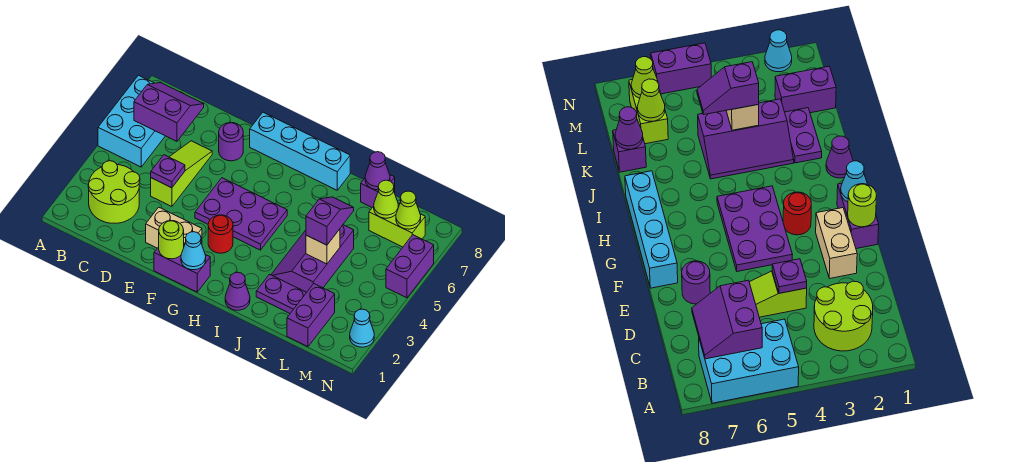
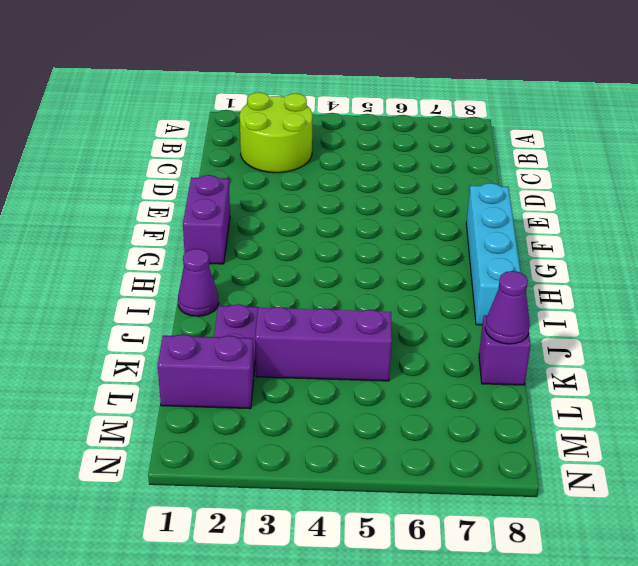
none -> cyan brick A5:B7 level 1
none -> lime slope D4:D6 level 1 top 4
none -> tan brick E2:F2 level 1

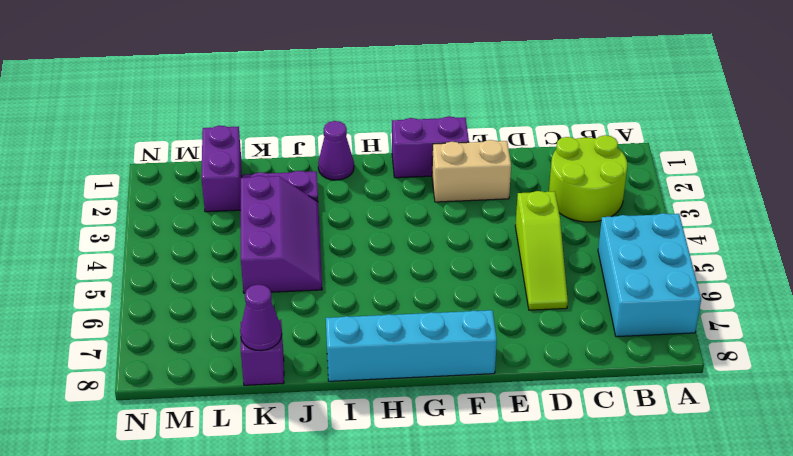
none -> purple round brick E7 level 1
none -> purple plate F4:H5 level 1
none -> red round brick G3 level 1

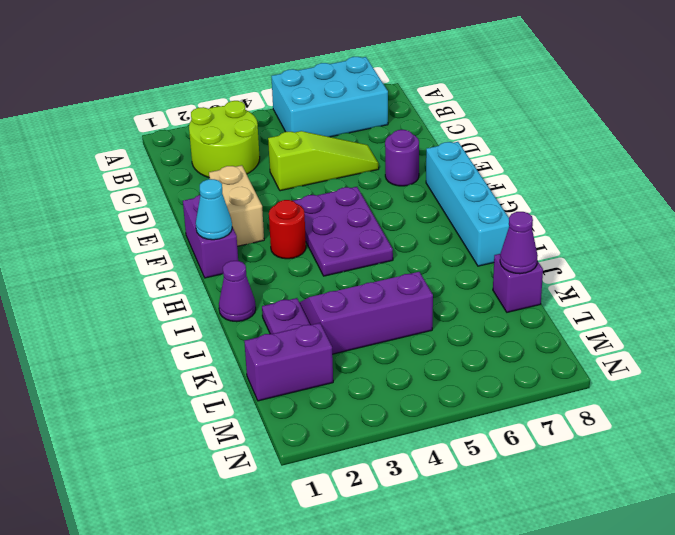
none -> lime brick L7:M7 level 1
none -> cyan cone N2 level 1
none -> purple brick N5:N6 level 1

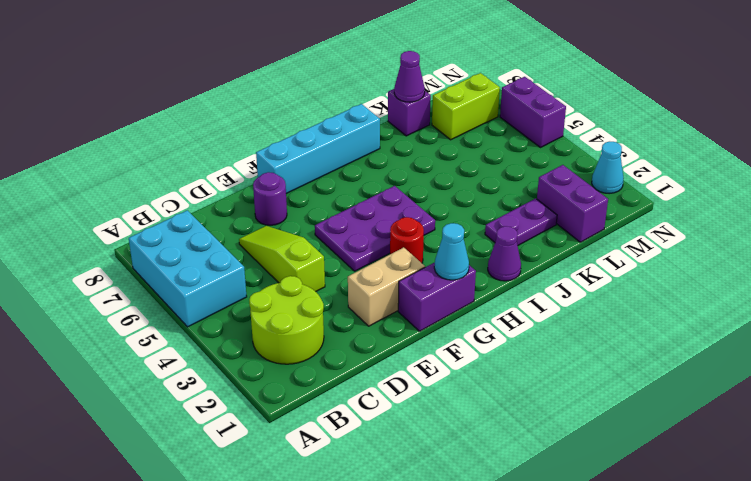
none -> purple slope J3:K5 level 1 top K
none -> purple slope B6:C7 level 2 top 6
none -> purple plate D4 level 2

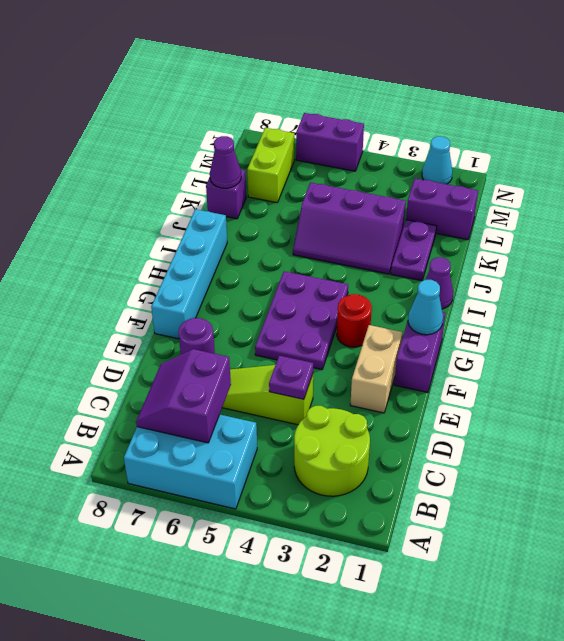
none -> lime round brick F1 level 2
none -> tan brick K4 level 2
none -> lime cone L7 level 2

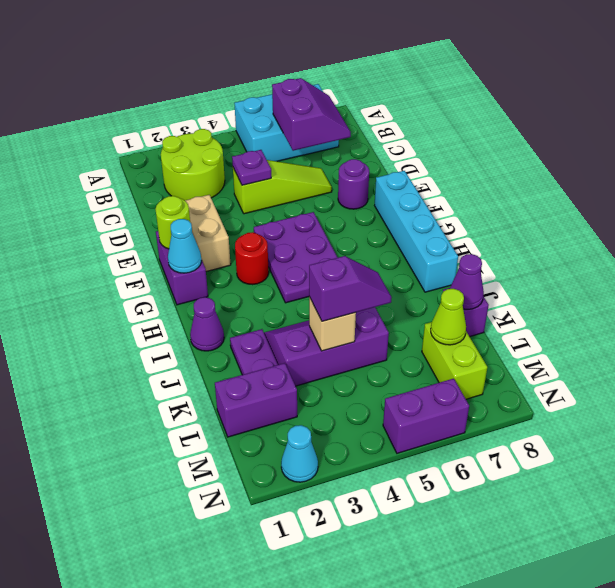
none -> lime cone M7 level 2

